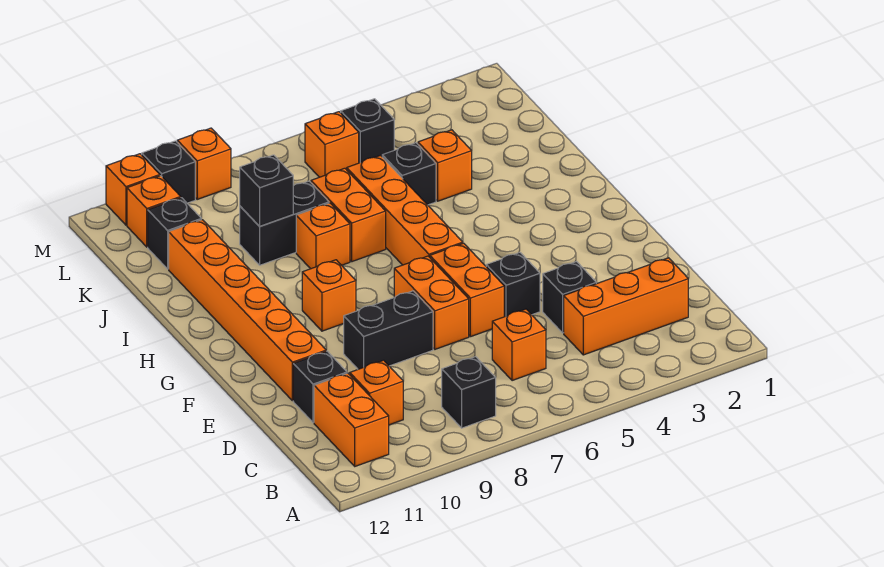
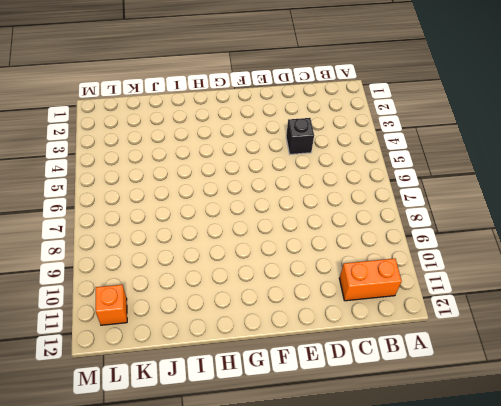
none -> black brick B8 level 1
none -> orange brick C2:C4 level 1
none -> orange brick C6 level 1

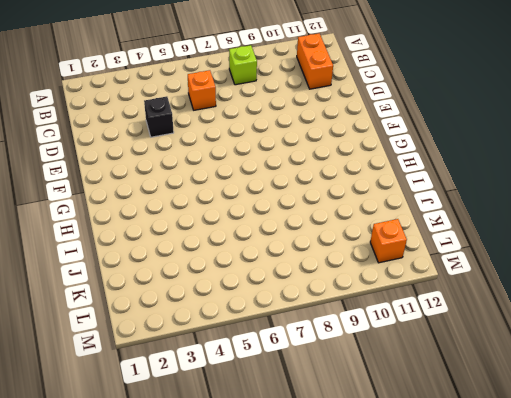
lime brick B8 level 1 -> black brick B8 level 1
none -> orange brick C2:C4 level 1
none -> orange brick C10 level 1
none -> black brick D11 level 1

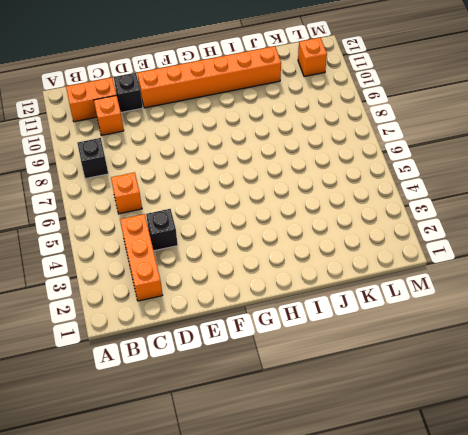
none -> black brick E5 level 1
none -> orange brick E6:F6 level 1
none -> orange brick E7:F7 level 1

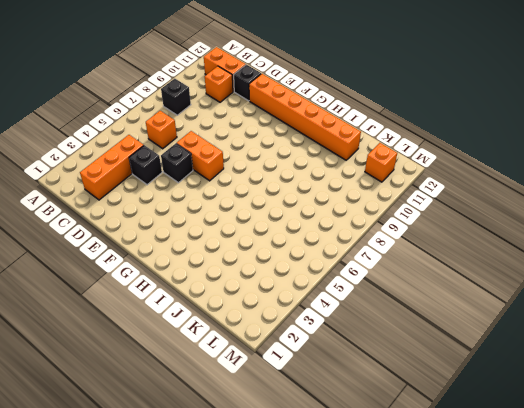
none -> orange brick E7:F7 level 1
none -> black brick E8:E9 level 1
none -> orange brick G6:J6 level 1

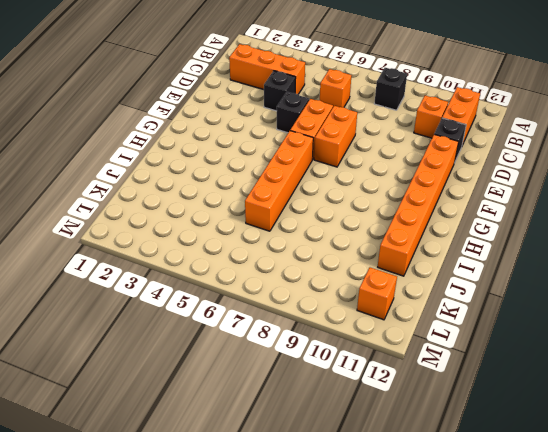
none -> black brick E8:E9 level 1
none -> orange brick G9 level 1
none -> orange brick I7:J7 level 1

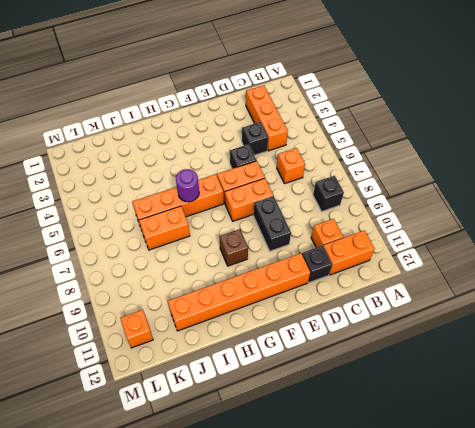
brown brick G9 level 1 -> orange brick G9 level 1
purple round brick H6 level 2 -> none
none -> orange brick I8 level 1
none -> orange brick J4 level 1
none -> black brick J5 level 1

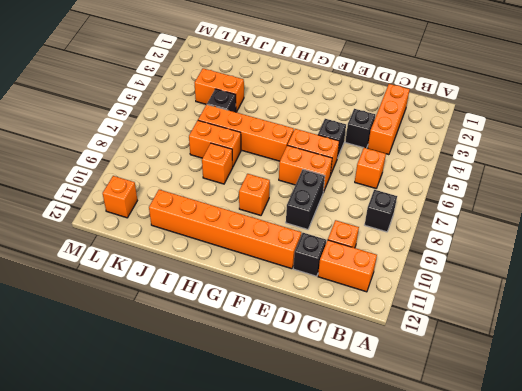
orange brick J4:K4 level 1 -> orange brick J4 level 1
none -> black brick J8:J9 level 1
none -> black brick K11 level 1
none -> black brick L5 level 1

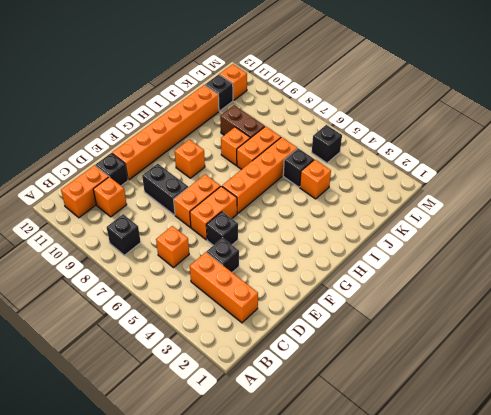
brown brick J8:J9 level 1 -> black brick J8:J9 level 1
none -> orange brick L6 level 1
none -> orange brick M9 level 1
none -> black brick M10 level 1

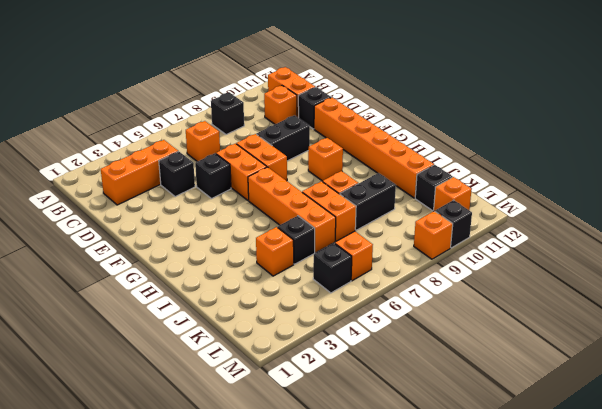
none -> orange brick M11 level 1
none -> black brick J9 level 2

